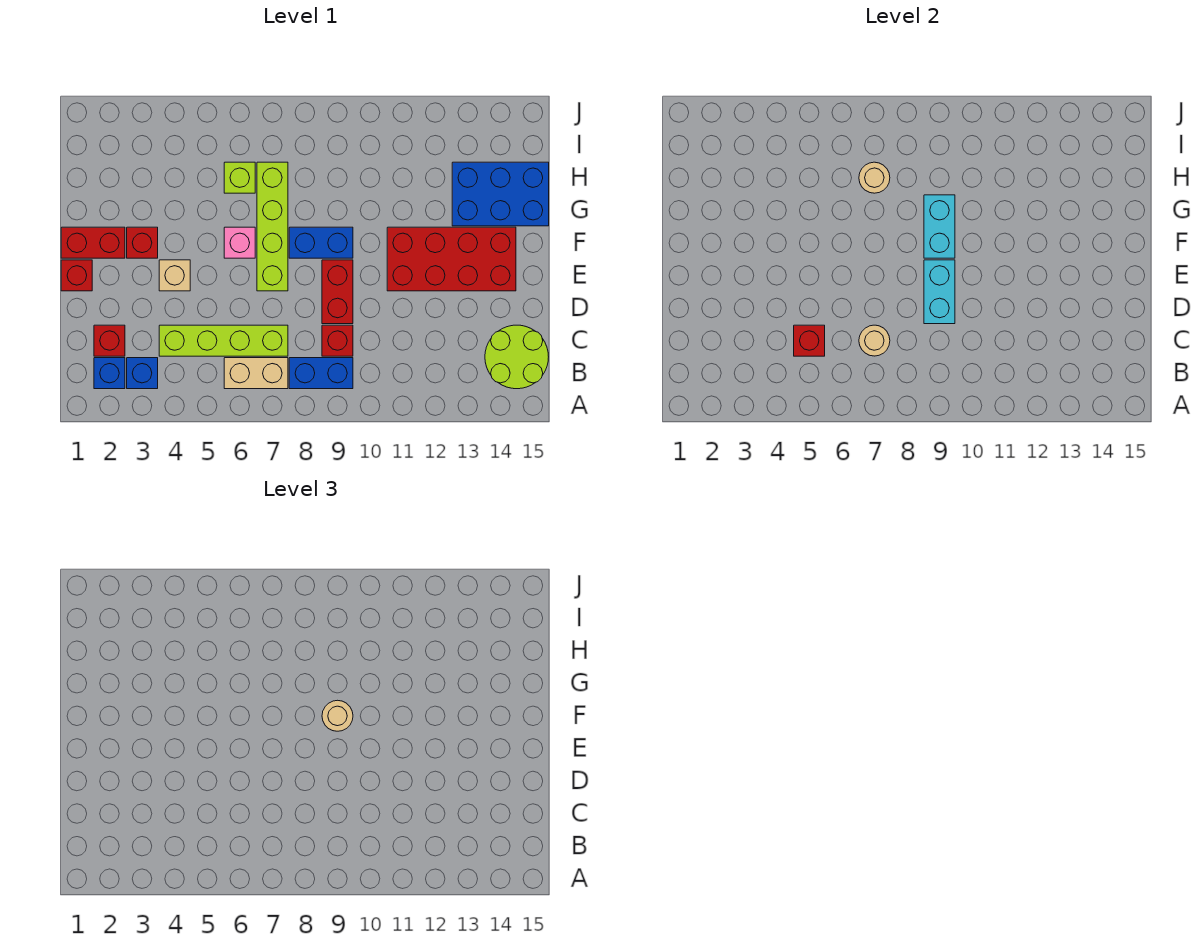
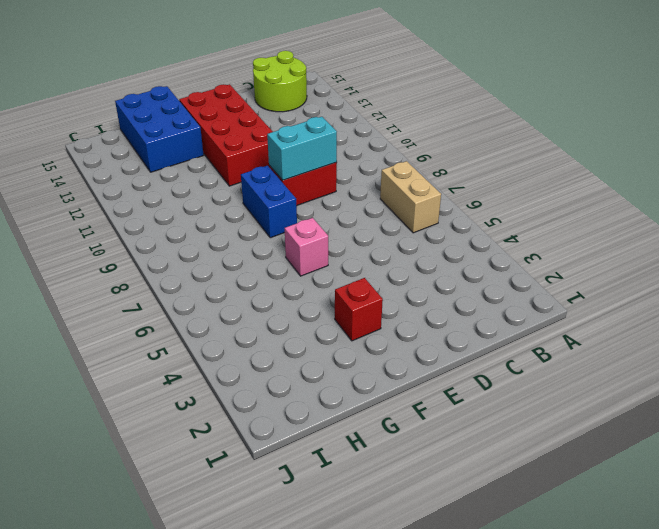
none -> blue brick B2 level 1
none -> blue brick B3 level 1
none -> blue brick B8:B9 level 1

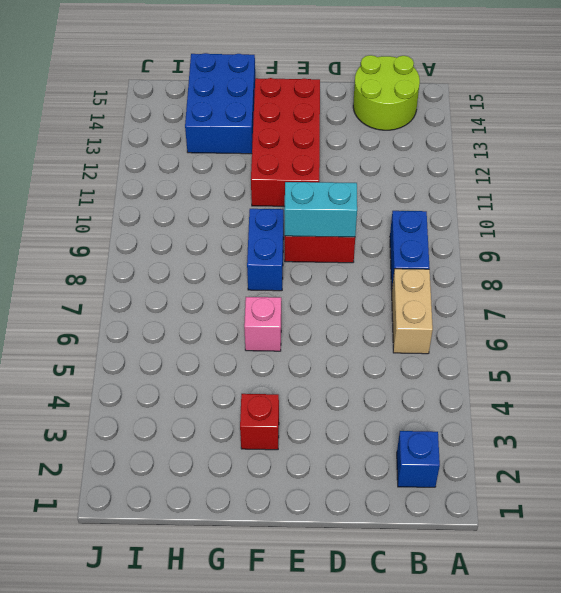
none -> blue brick B3 level 1
none -> red brick C2 level 1
none -> lime brick C4:C7 level 1

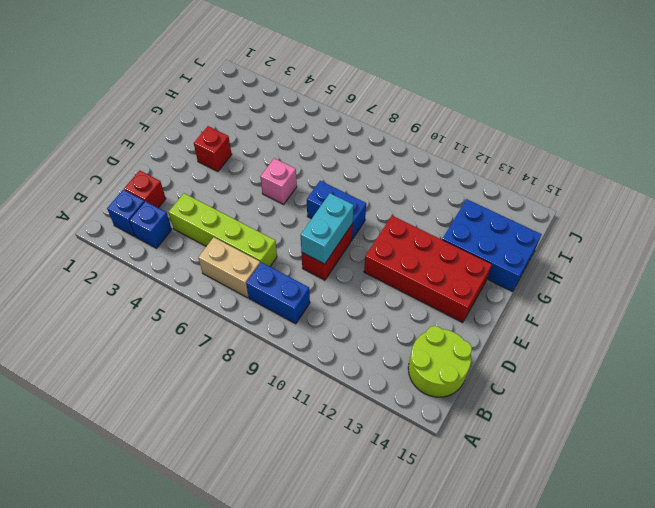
none -> red brick C9 level 1
none -> red brick E1 level 1
none -> tan brick E4 level 1

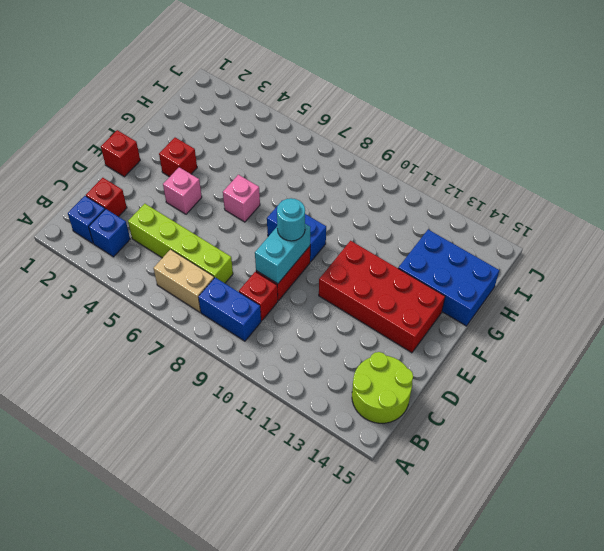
pink brick E4 level 1 -> tan brick E4 level 1
cyan round brick E9 level 3 -> none
none -> lime brick E7:H7 level 1
none -> red brick F1:F2 level 1
none -> lime brick H6 level 1

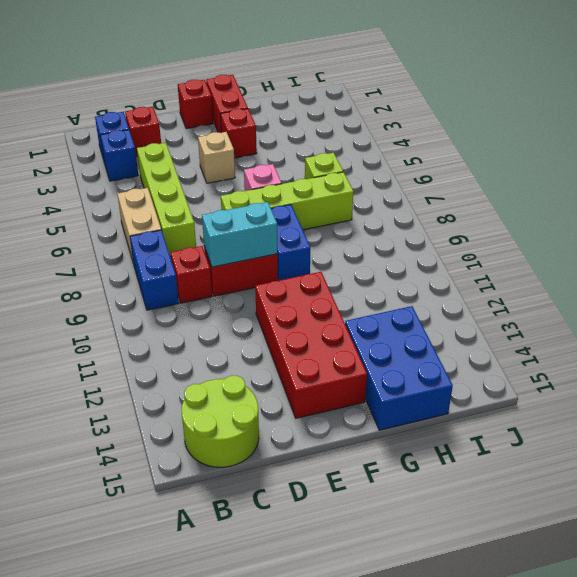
none -> red brick C5 level 2
none -> tan round brick C7 level 2
none -> cyan brick F9:G9 level 2

